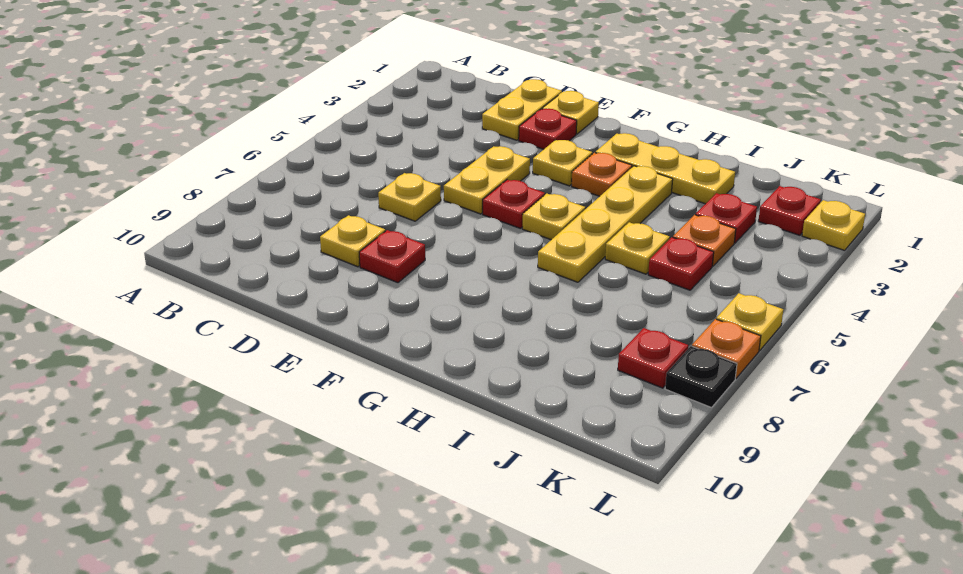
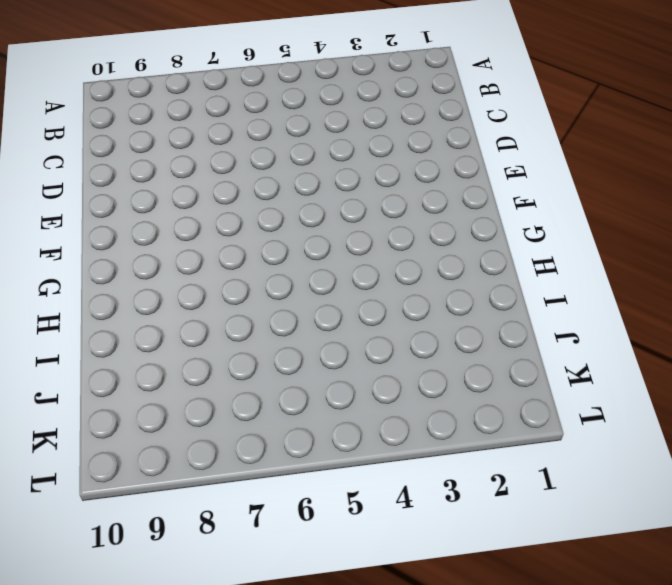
none -> yellow plate D1:D2 level 1
none -> yellow plate D6 level 1
none -> yellow plate D8 level 1

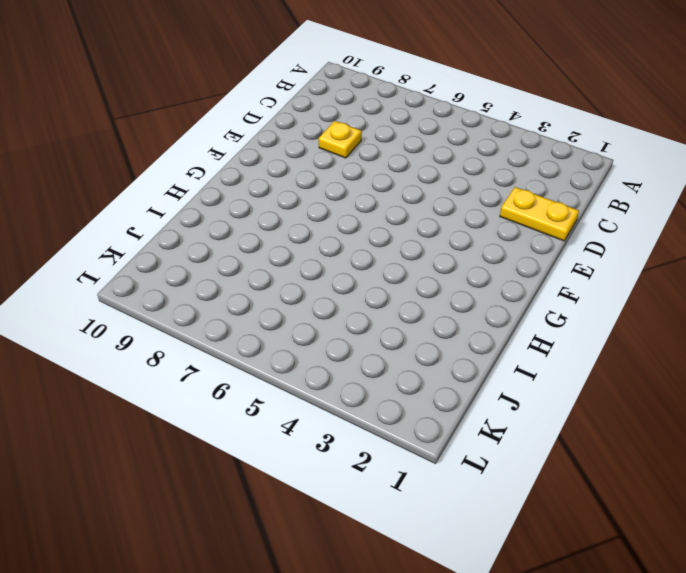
none -> yellow plate D6 level 1
none -> yellow plate E1 level 1
none -> red plate E2 level 1

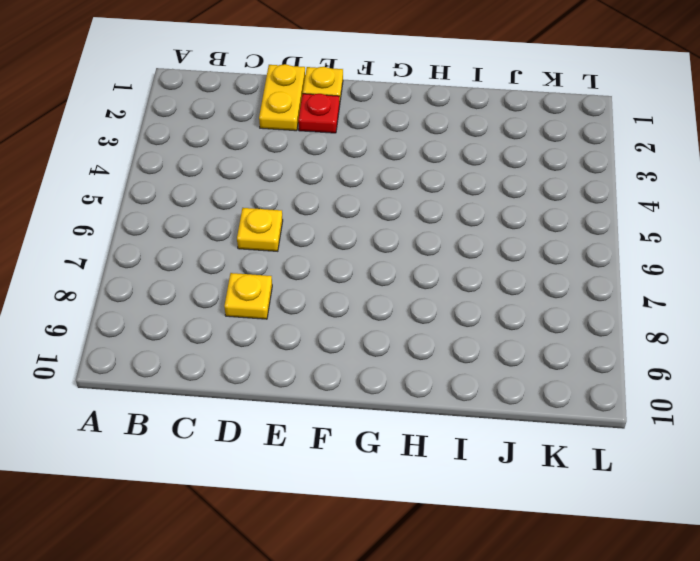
none -> yellow plate E4:E5 level 1
none -> red plate E8 level 1
none -> yellow plate F3 level 1

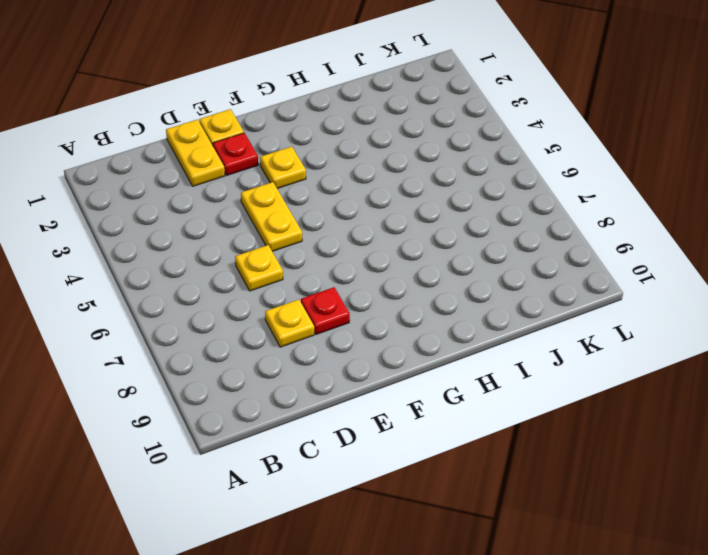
none -> red plate F5 level 1
none -> yellow plate G2:I2 level 1
none -> orange plate G3 level 1

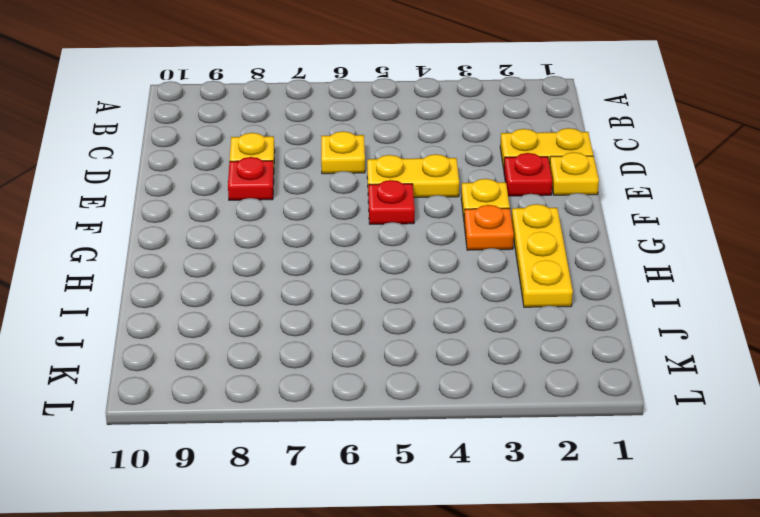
none -> yellow plate G5 level 1
none -> yellow plate H3:H6 level 1
none -> yellow plate I5 level 1

